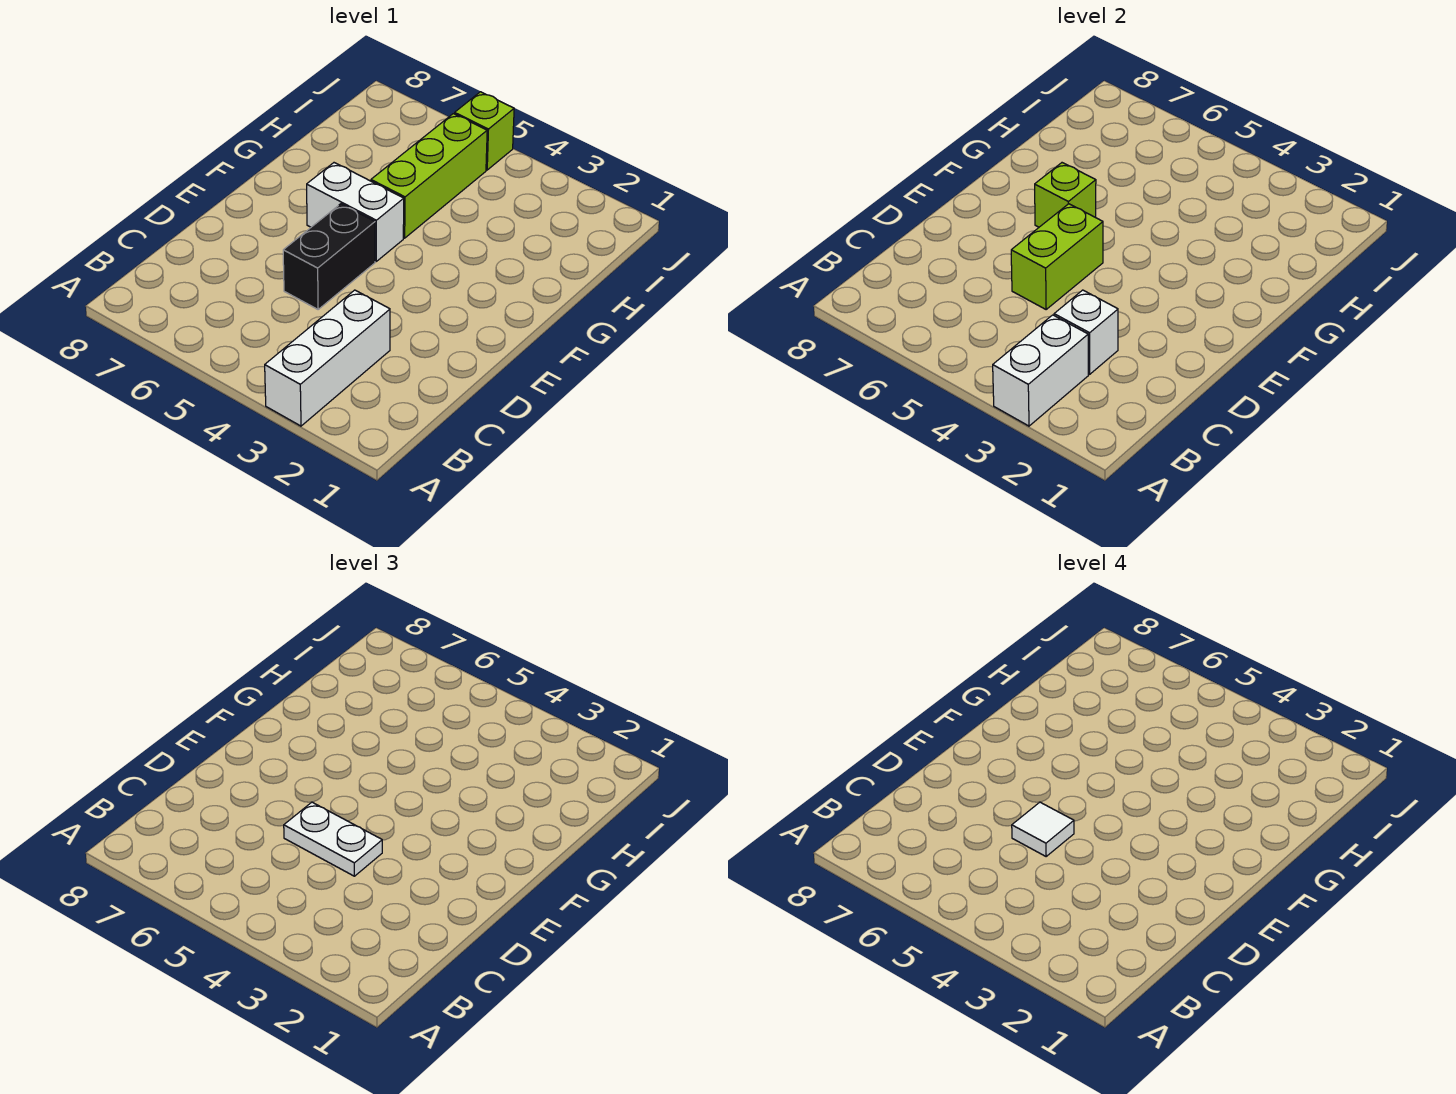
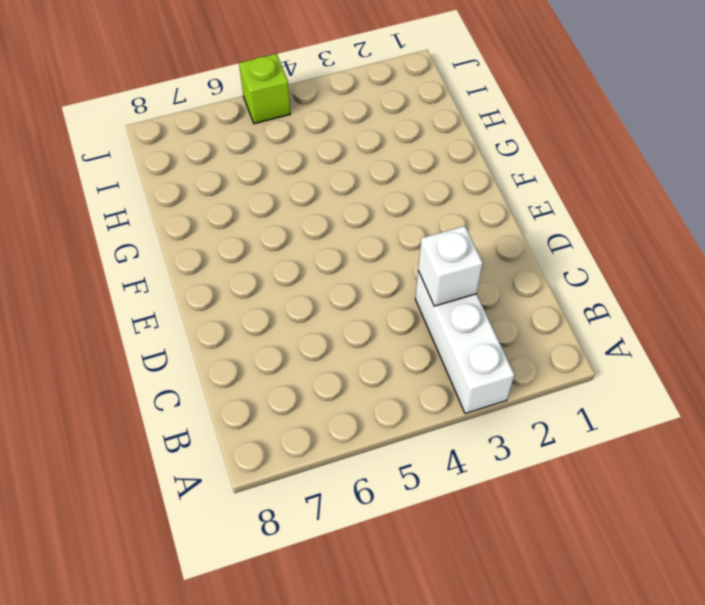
none -> black brick D5:E5 level 1
none -> white brick F5:F6 level 1

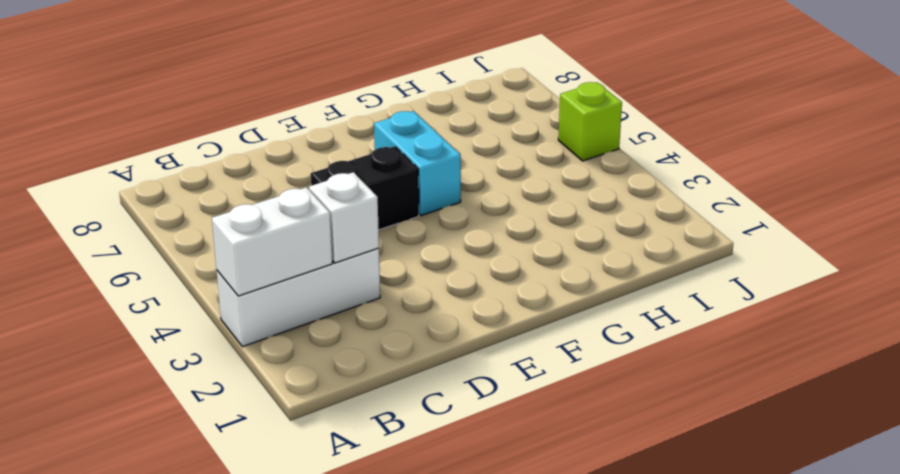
cyan brick F5:F6 level 1 -> white brick F5:F6 level 1
none -> lime brick G5:I5 level 1
none -> lime brick D5:E5 level 2

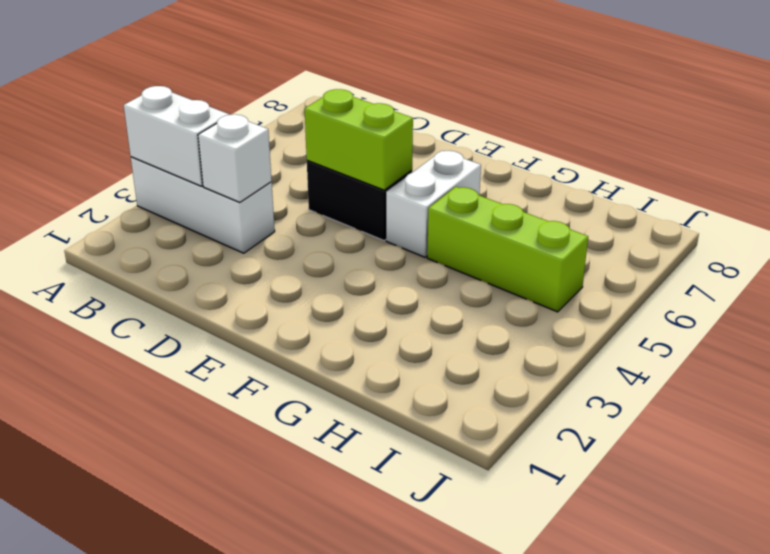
none -> lime brick J5 level 1
none -> lime brick F6 level 2

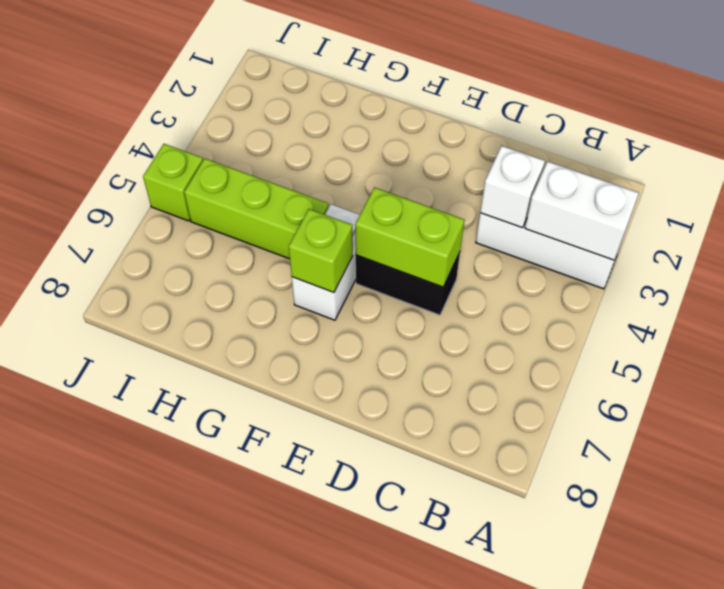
none -> white plate D4:D5 level 3
none -> white tile D5 level 4

